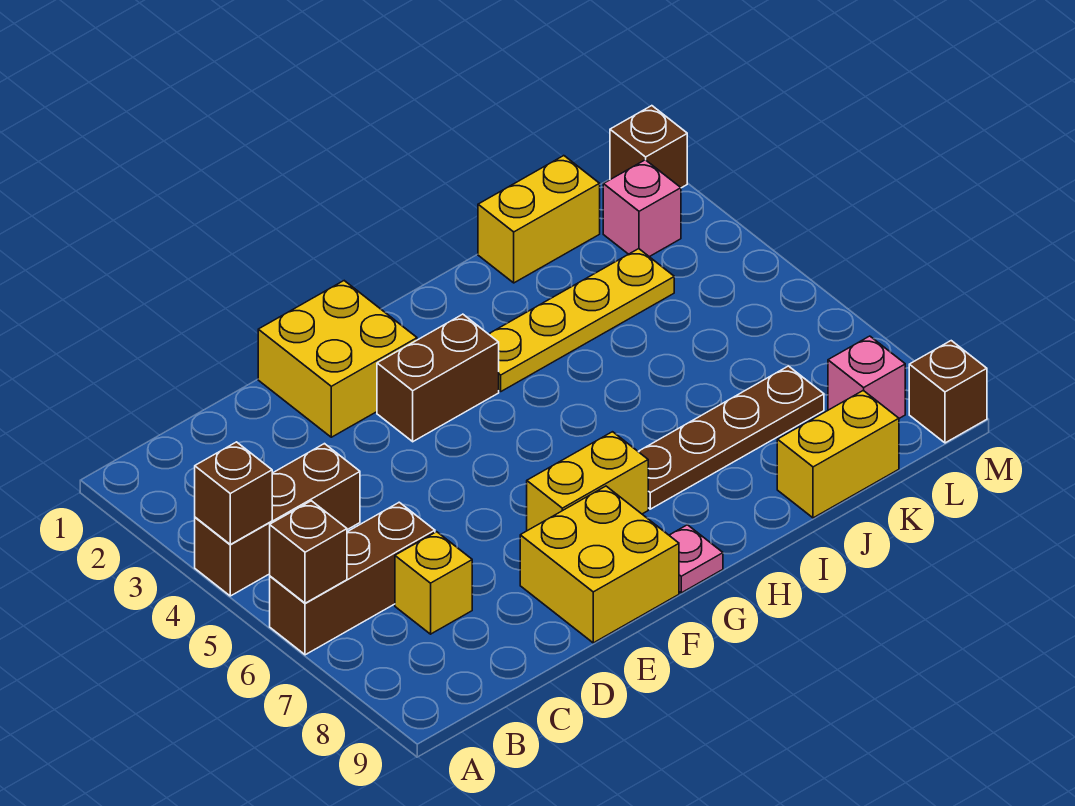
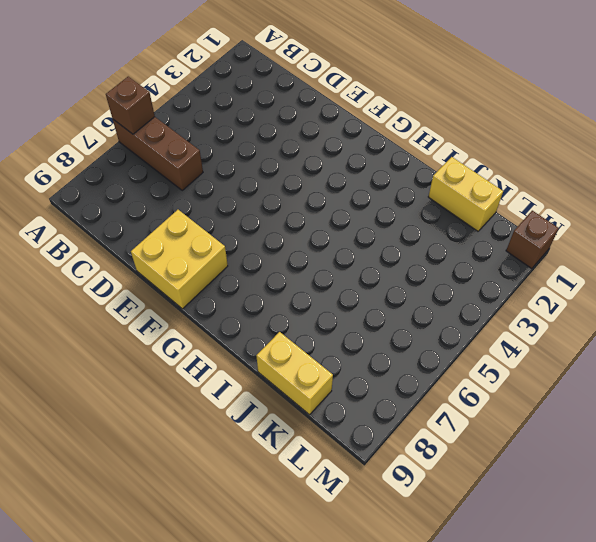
none -> brown brick A4:C4 level 1
none -> yellow brick C7 level 1
none -> yellow brick E1:F2 level 1

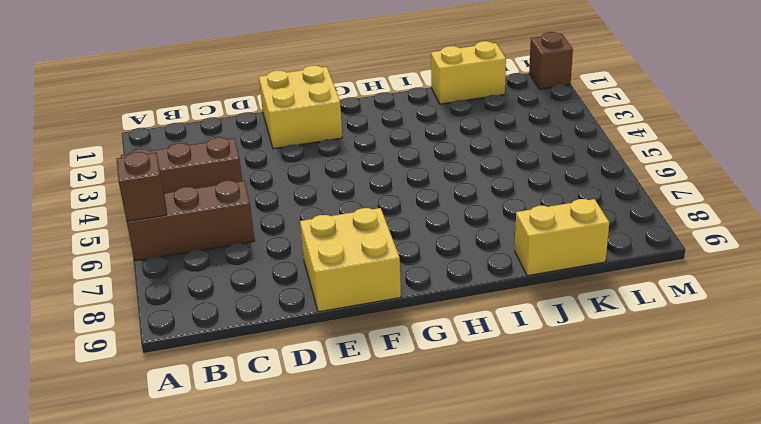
none -> yellow brick C7 level 1
none -> brown brick F3:G3 level 1
none -> yellow brick F7:G7 level 1

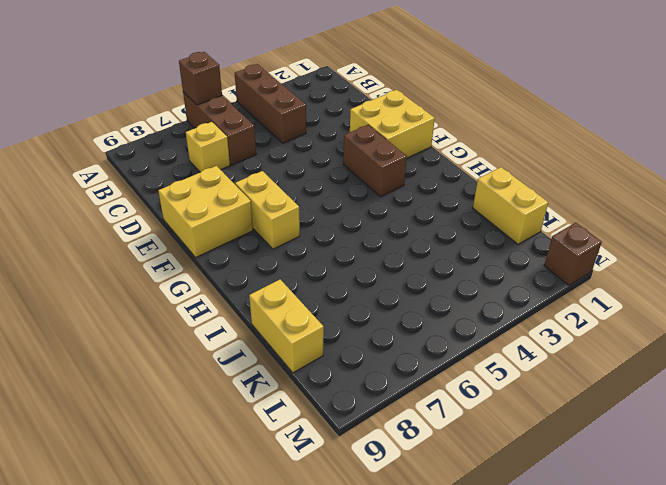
none -> pink plate G9 level 1
none -> yellow plate H3:K3 level 1
none -> brown plate H7:K7 level 1

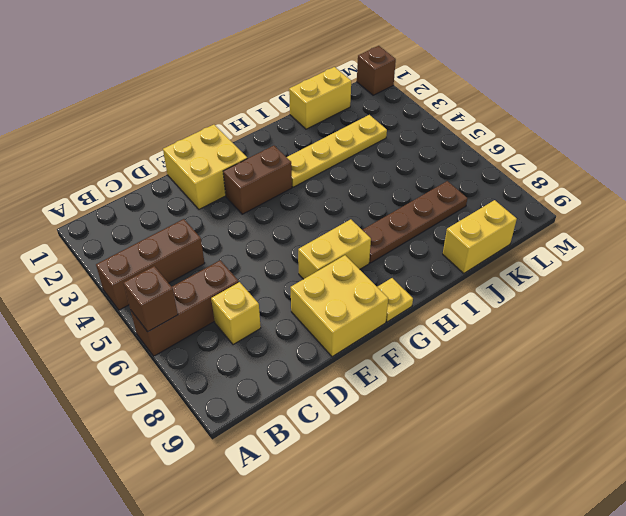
yellow plate G9 level 1 -> pink plate G9 level 1
none -> pink brick L2 level 1
none -> pink brick L8 level 1
none -> brown brick M9 level 1

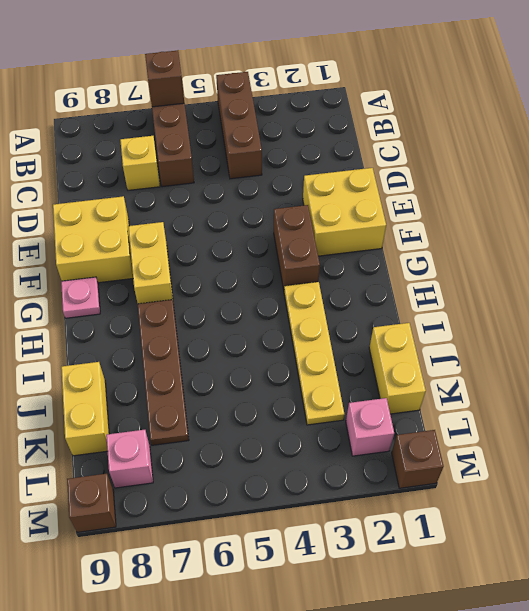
none -> brown brick A4 level 2

